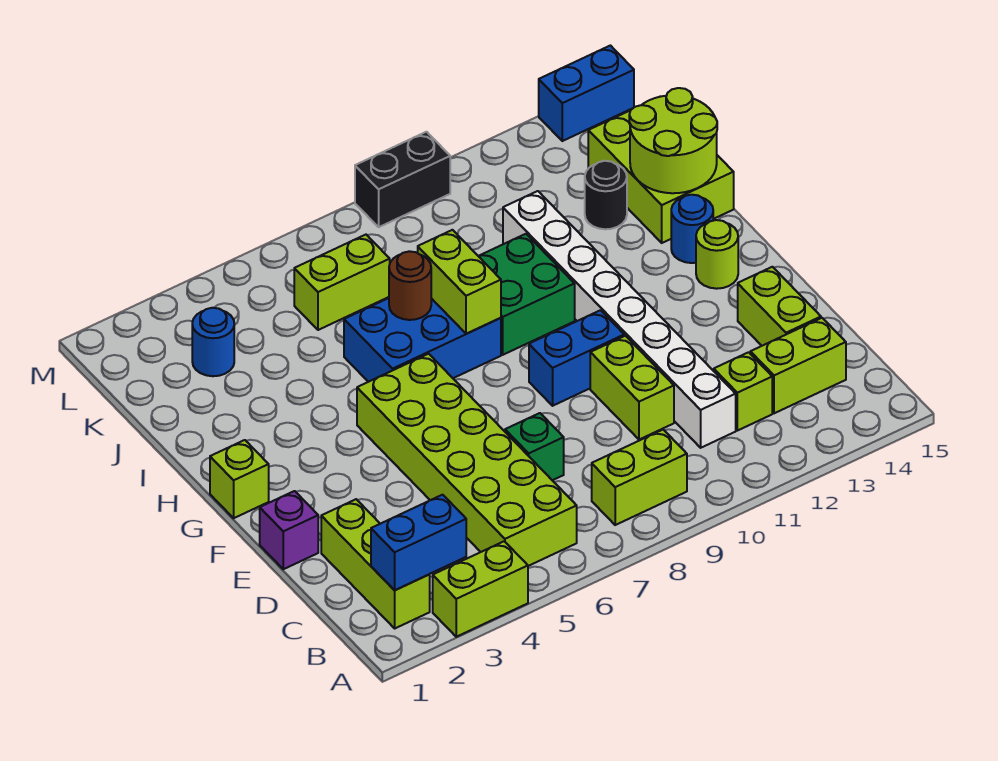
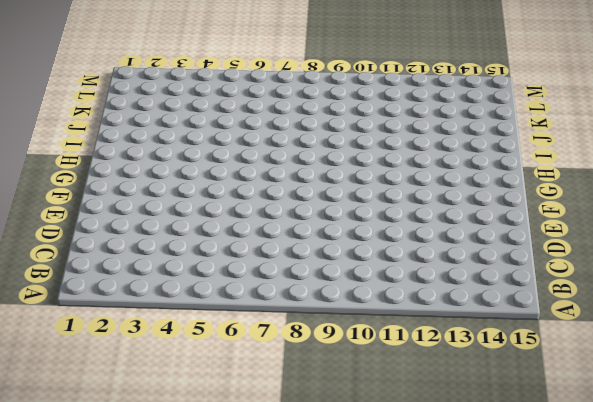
none -> lime brick A3:A4 level 1
none -> lime brick B2:D2 level 1
none -> lime brick B5:G6 level 1

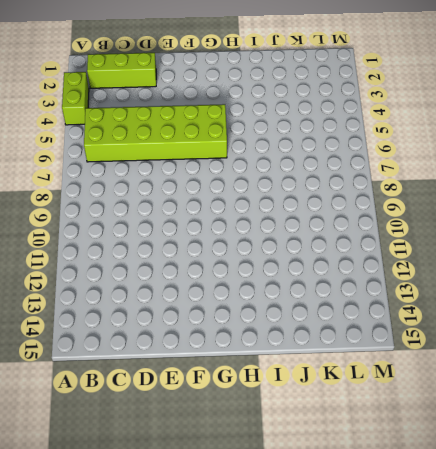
none -> lime brick B8:B9 level 1
none -> white brick C11:J11 level 1
none -> lime brick C12 level 1

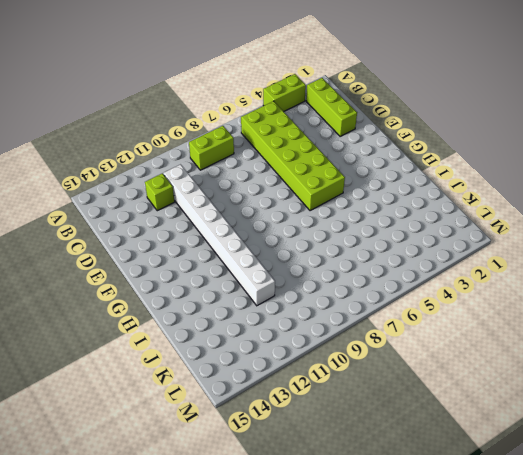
none -> lime brick C13:C14 level 1
none -> green brick D7 level 1
none -> lime brick D10:E10 level 1

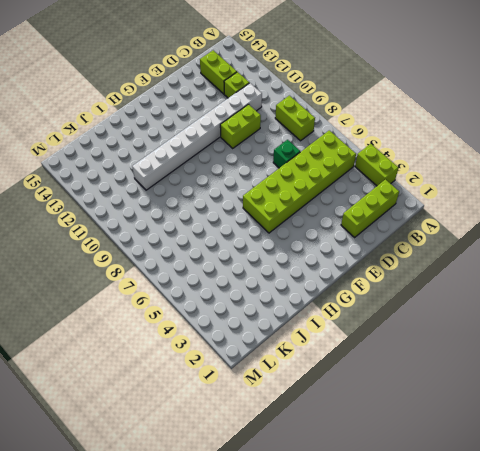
none -> lime brick D14:E14 level 1
none -> purple brick E1 level 1
none -> blue brick F9:F10 level 1

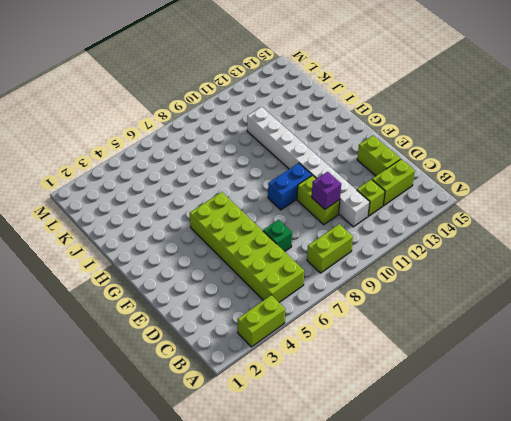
purple brick D10 level 2 -> purple brick E1 level 1
none -> lime brick B2:D2 level 1
none -> lime brick G1 level 1
none -> lime round brick G14 level 1

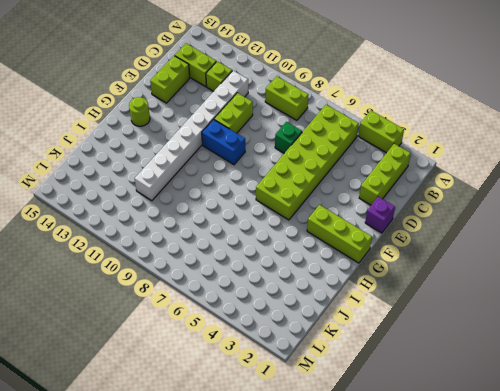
lime brick G1:G3 level 1 -> lime brick G1 level 1
none -> blue brick H6:I8 level 1
none -> green brick H9:I10 level 1
none -> blue round brick H14 level 1

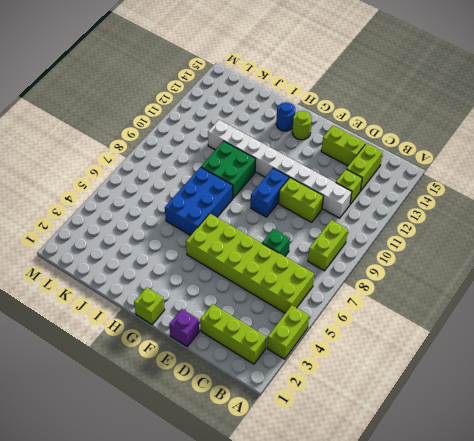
none -> lime brick I14:K15 level 1
none -> black round brick J13 level 1
none -> blue round brick K3 level 1

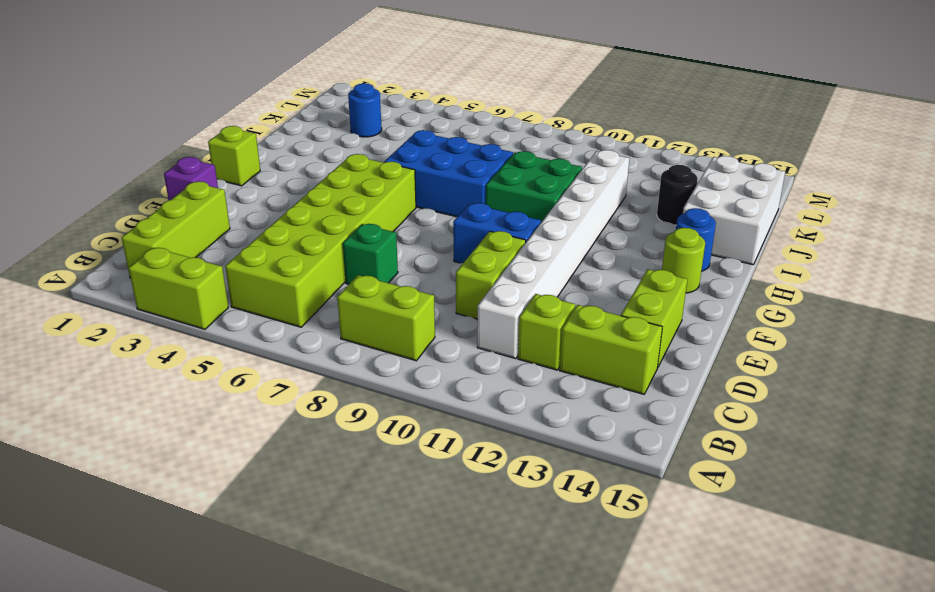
white brick I14:K15 level 1 -> lime brick I14:K15 level 1
none -> lime brick K6:K7 level 1
none -> black brick M9:M10 level 1
none -> blue brick M14:M15 level 1

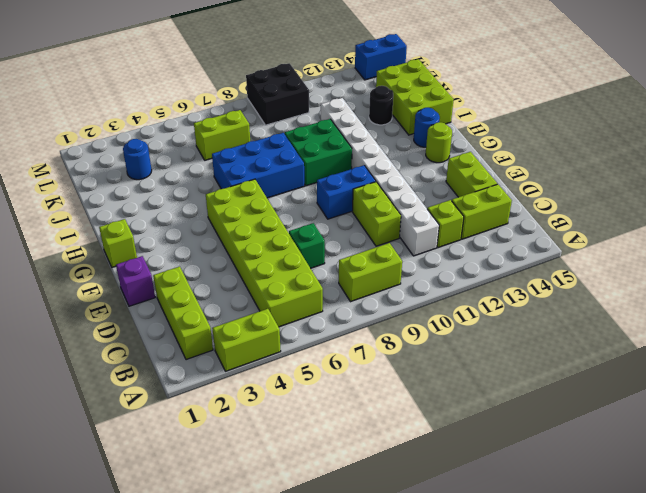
black brick L9:M10 level 1 -> black brick M9:M10 level 1
none -> blue brick B2:B3 level 2
none -> lime brick H8:I8 level 2
none -> brown round brick I7 level 2

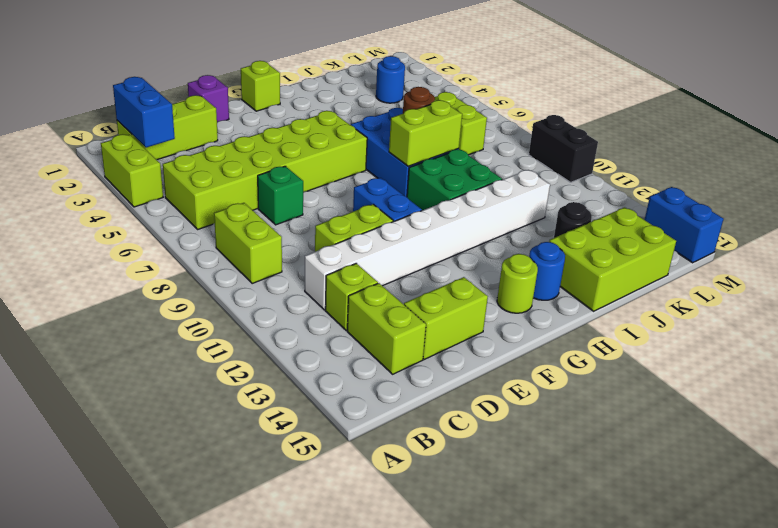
none -> lime round brick I14:J15 level 2

